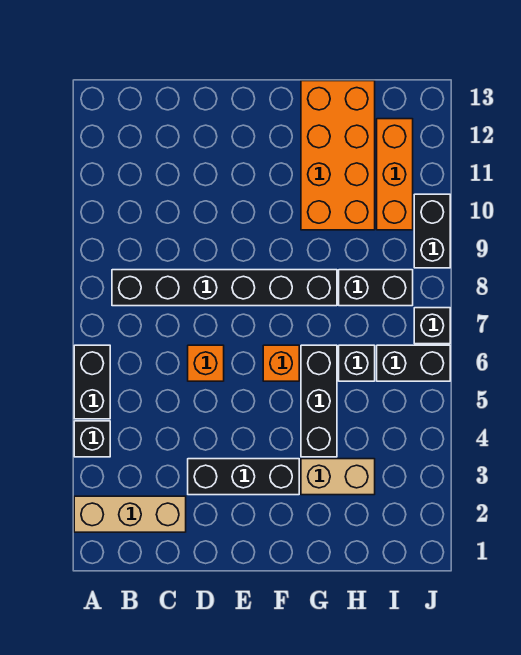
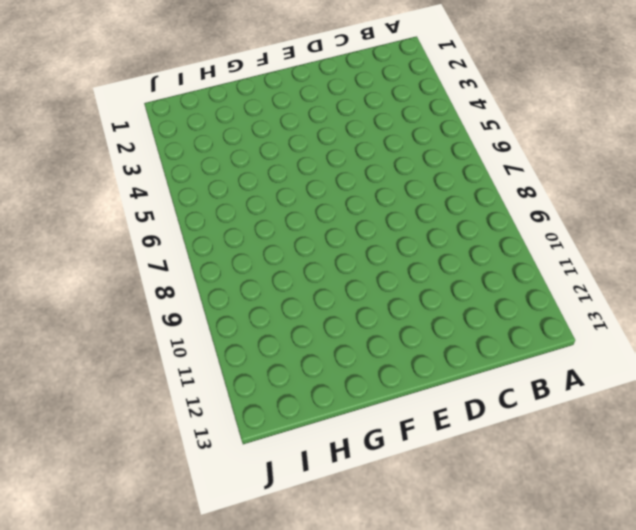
none -> tan brick A2:C2 level 1
none -> black brick A4 level 1
none -> black brick A5:A6 level 1

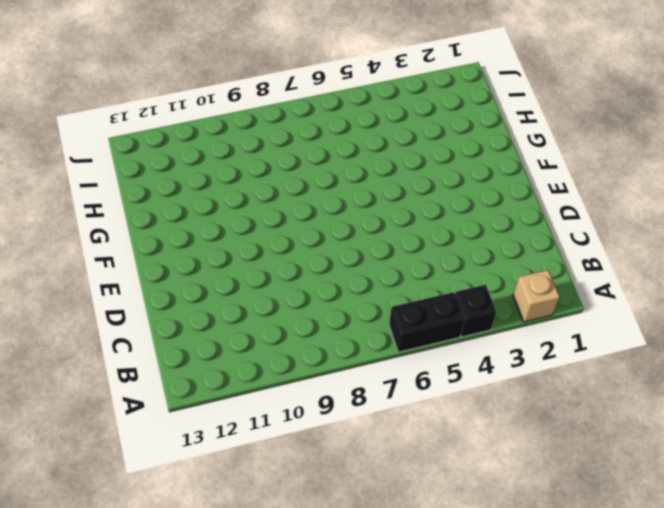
tan brick A2 level 1 -> tan brick A2:C2 level 1
none -> black brick B8:G8 level 1
none -> black brick D3:F3 level 1
none -> orange brick D6 level 1

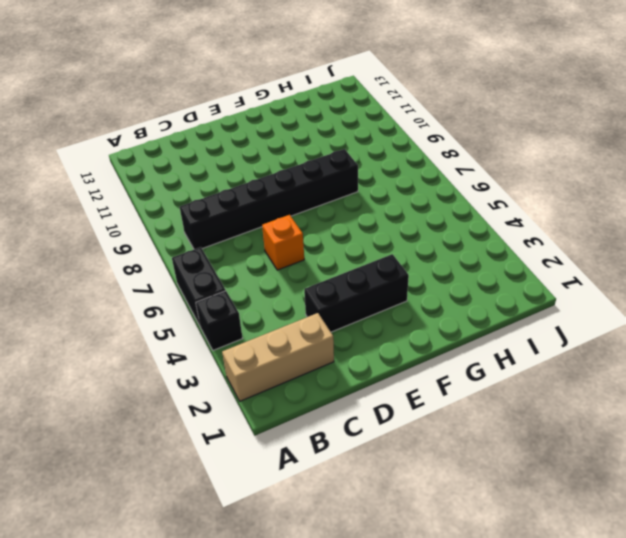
none -> orange brick F6 level 1
none -> tan brick G3:H3 level 1
none -> black brick G4:G6 level 1

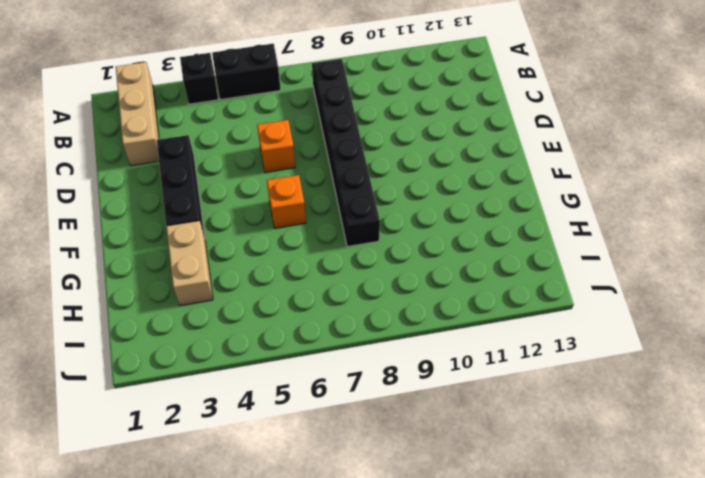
none -> black brick G4:G6 level 1
none -> orange brick G10:H13 level 1
none -> black brick H6 level 1

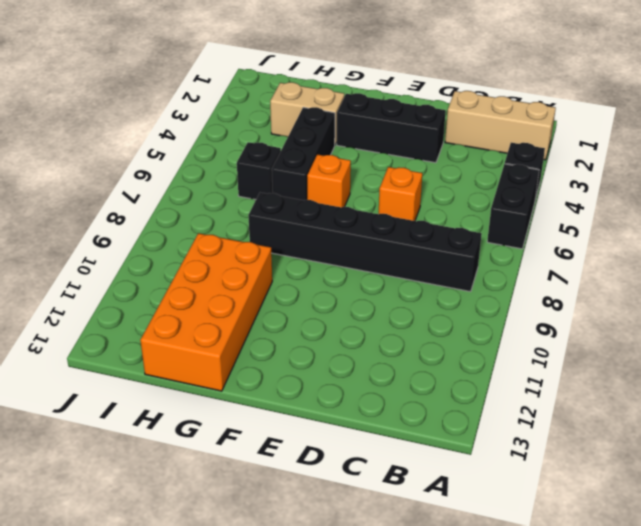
none -> black brick H8:I8 level 1
none -> black brick I6:J6 level 1
none -> orange brick I10:I12 level 1

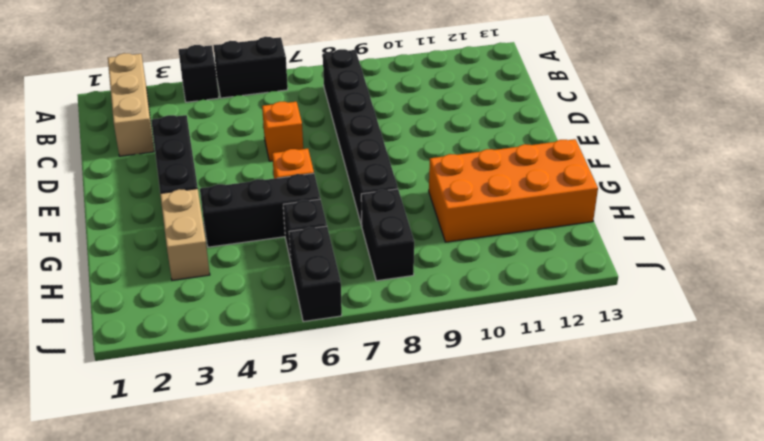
none -> orange brick I10:I12 level 1
none -> black brick J7 level 1
none -> black brick J9:J10 level 1

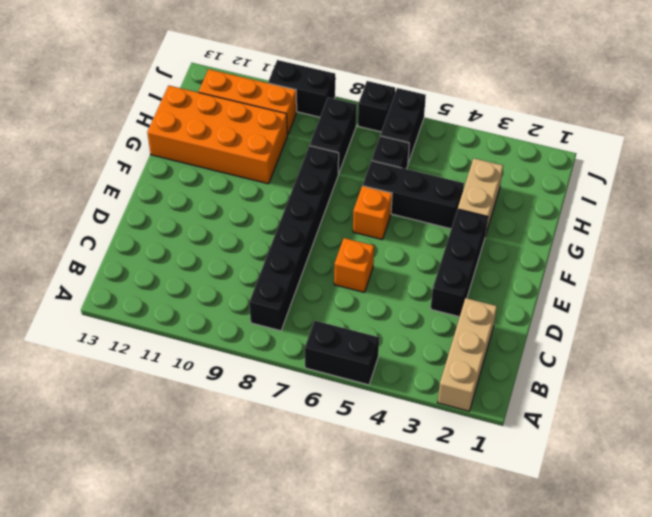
none -> black brick A4 level 1

